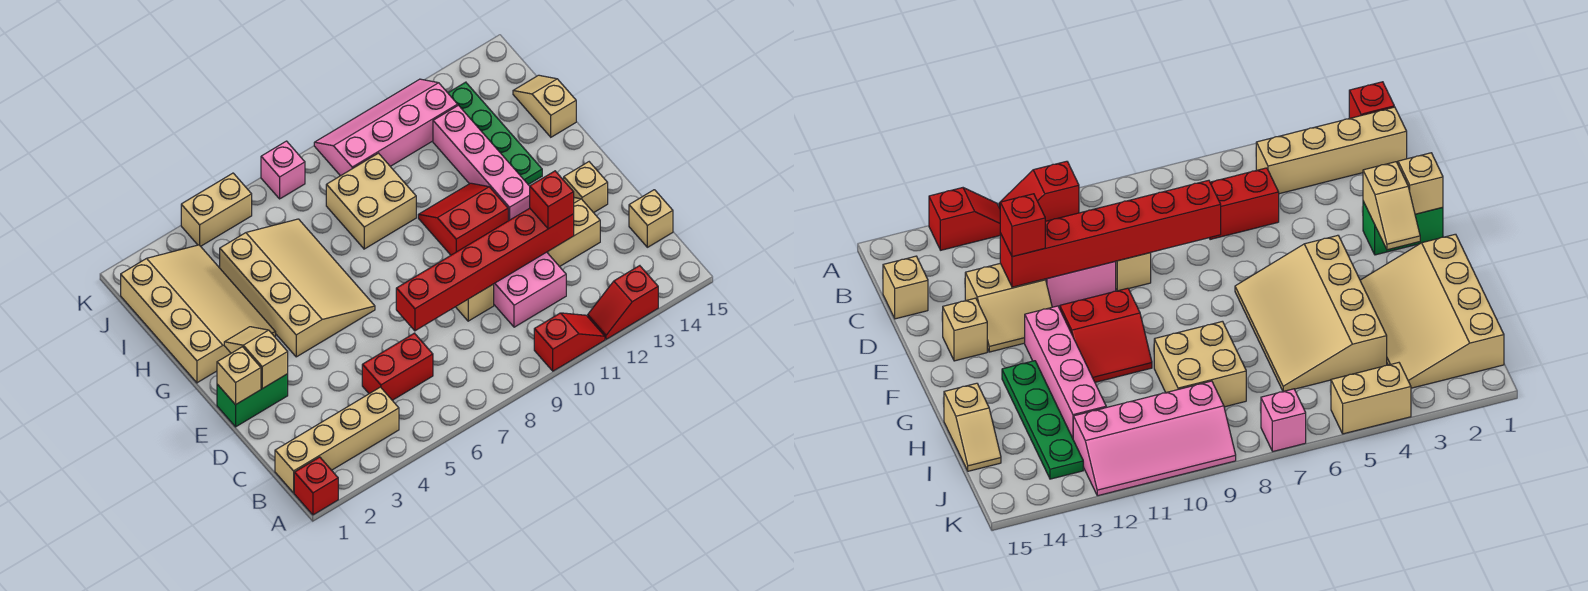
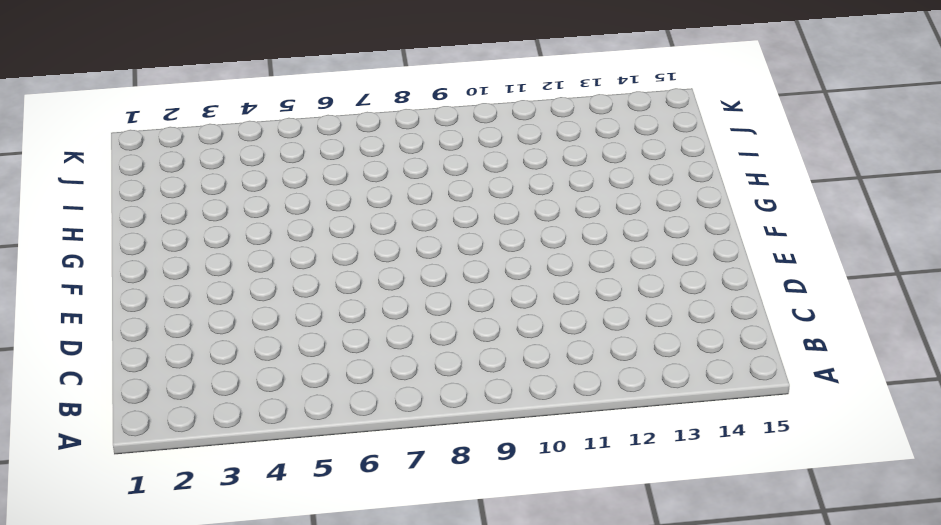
none -> red brick A1 level 1
none -> red slope A10:A11 level 1 top 10
none -> red slope A12:A13 level 1 top 13

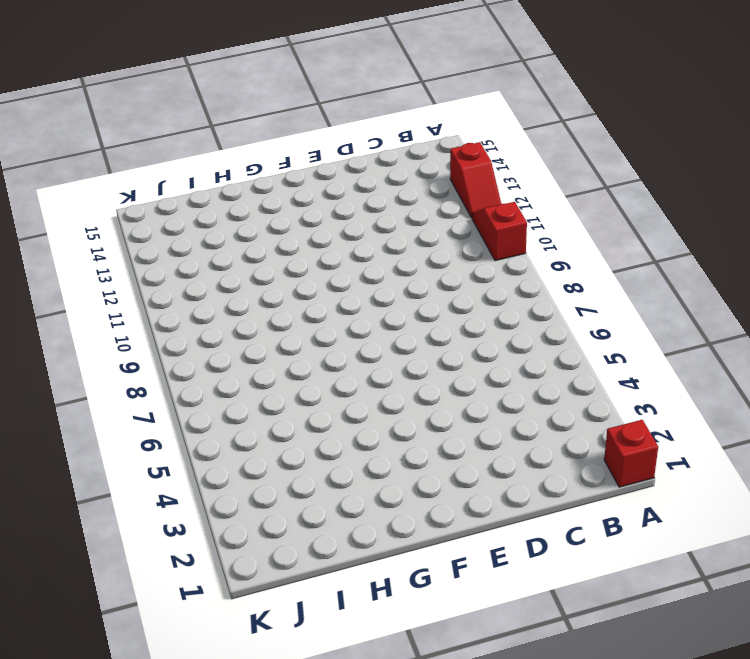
none -> tan brick B1:B4 level 1
none -> red brick C5:C6 level 1
none -> pink brick C10:D11 level 1

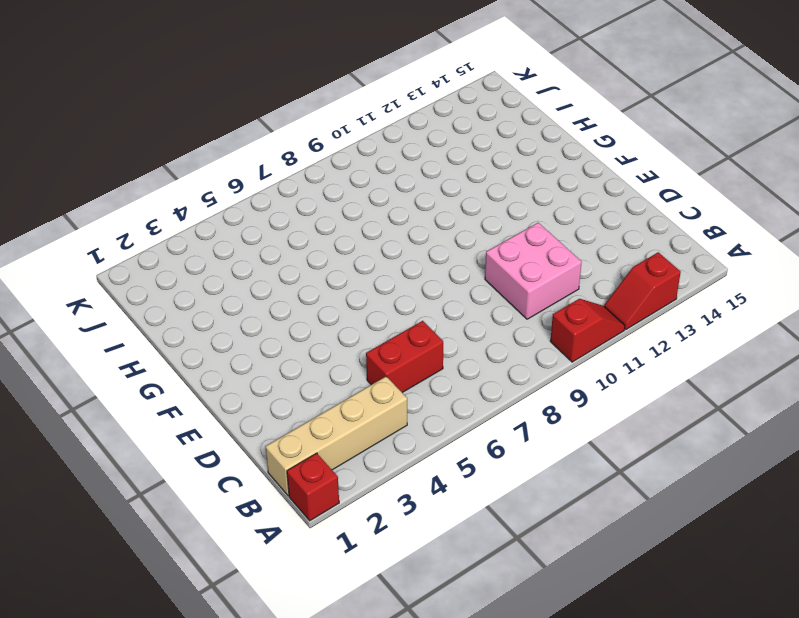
none -> tan brick C15 level 1
none -> tan brick D9 level 1
none -> tan slope D12:E13 level 1 top D

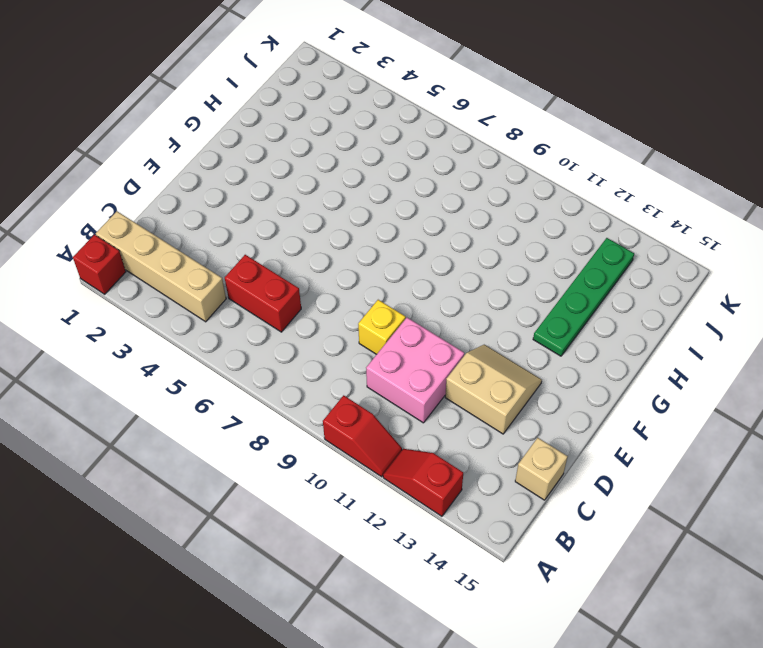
yellow brick D9 level 1 -> tan brick D9 level 1
none -> green brick E1:E2 level 1
none -> tan brick E14 level 1
none -> tan slope F4:I6 level 1 top 4

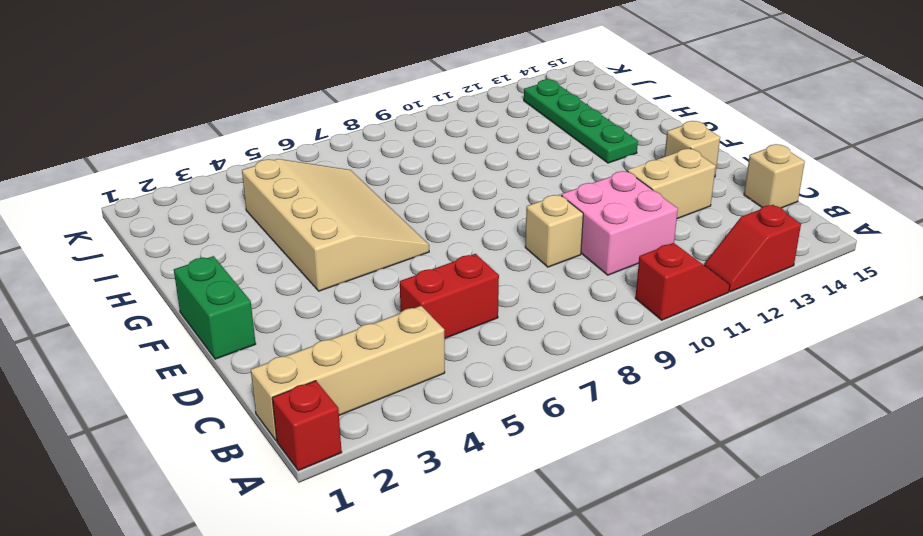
green brick E1:F1 level 1 -> green brick E1:E2 level 1
none -> red slope F10:G11 level 1 top F
none -> pink brick F12:I12 level 1
none -> tan slope G1:J3 level 1 top 1

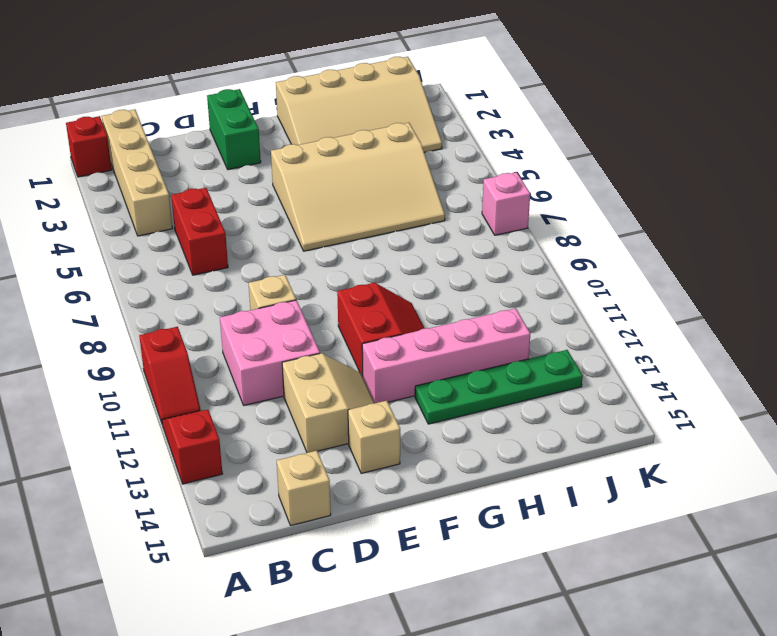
none -> tan brick H8:I9 level 1
none -> tan slope H15:I15 level 1 top H
none -> pink slope J9:K12 level 1 top J

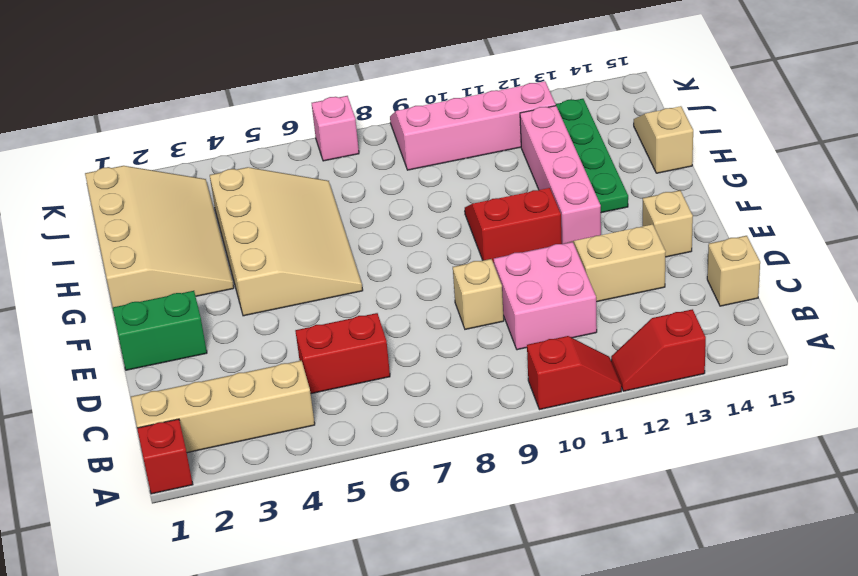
none -> tan brick H8:I9 level 1
none -> tan brick K4:K5 level 1
none -> red brick D7:D12 level 2

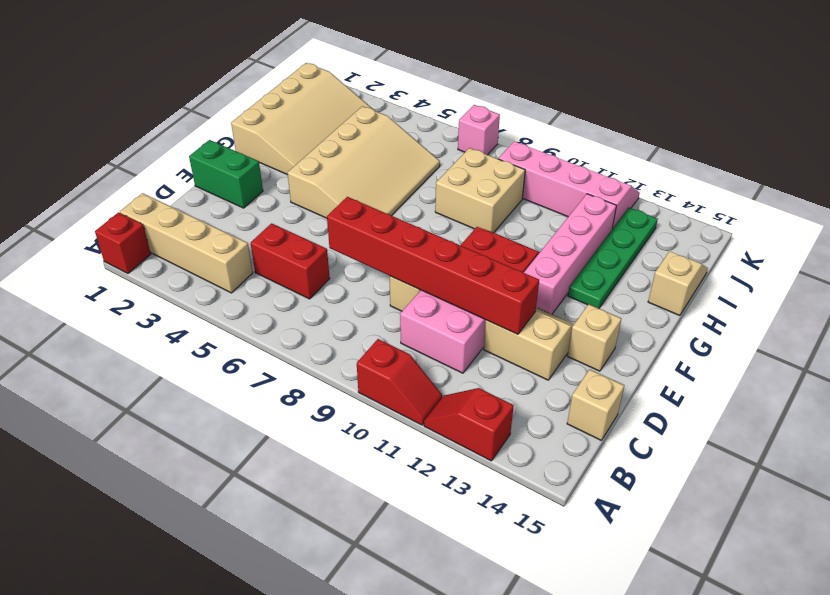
none -> tan brick K4:K5 level 1
none -> tan brick E1 level 2
none -> tan slope E2:F2 level 2 top E

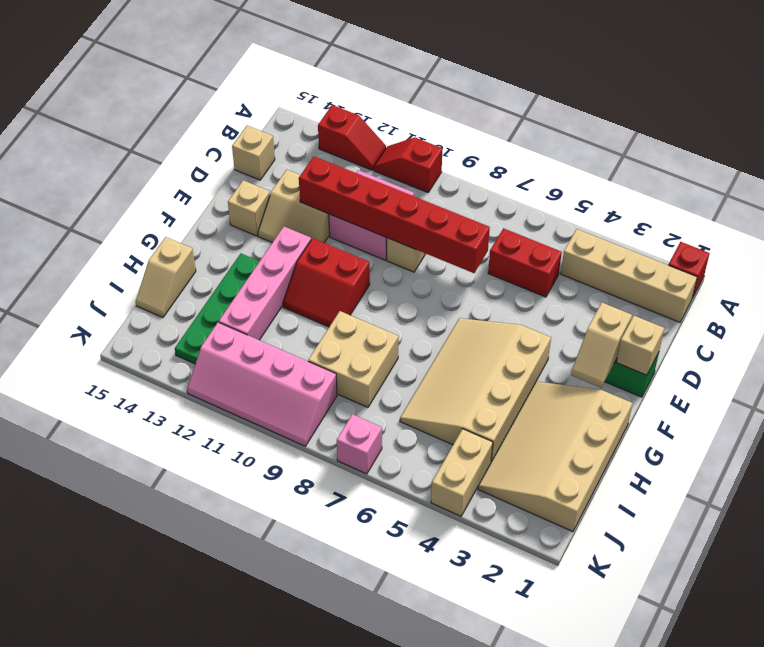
tan brick J4:K4 level 1 -> tan brick K4:K5 level 1
none -> red brick D12 level 3

